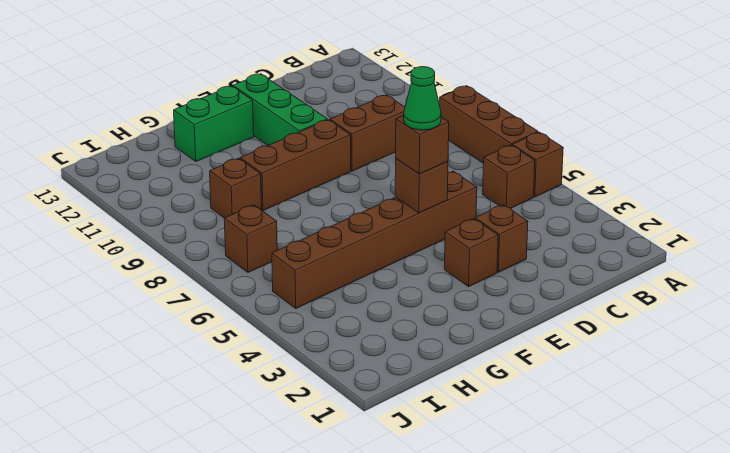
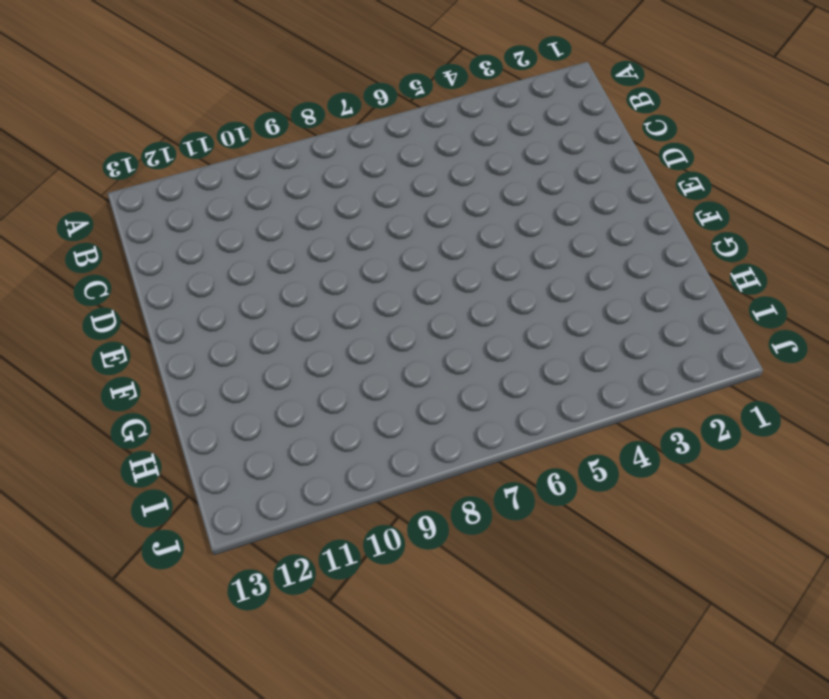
none -> brown brick A5 level 1
none -> brown brick A6:A8 level 1
none -> brown brick B5 level 1

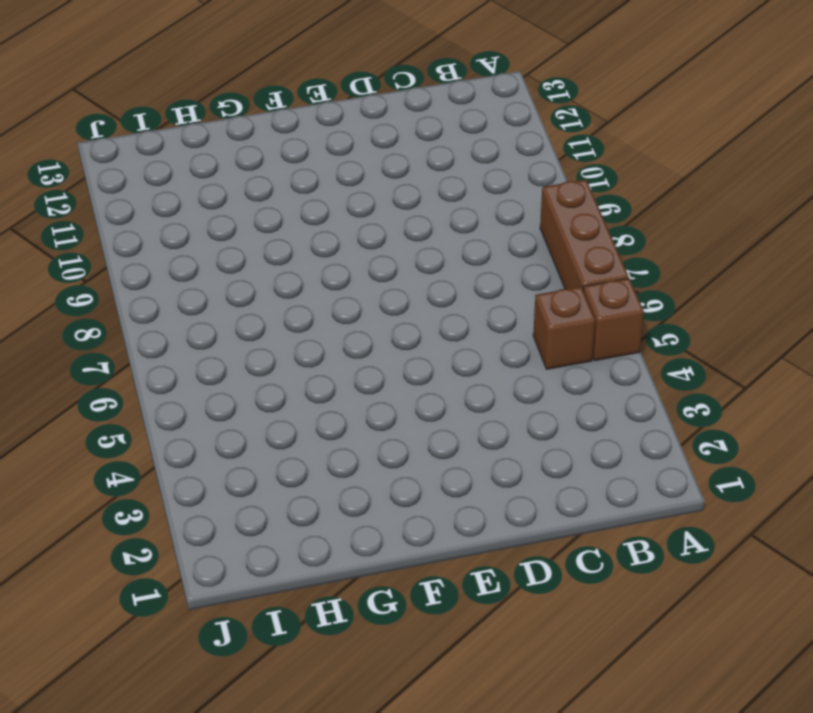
none -> brown brick C9:D9 level 1
none -> brown brick D3 level 1
none -> brown brick D5:I5 level 1

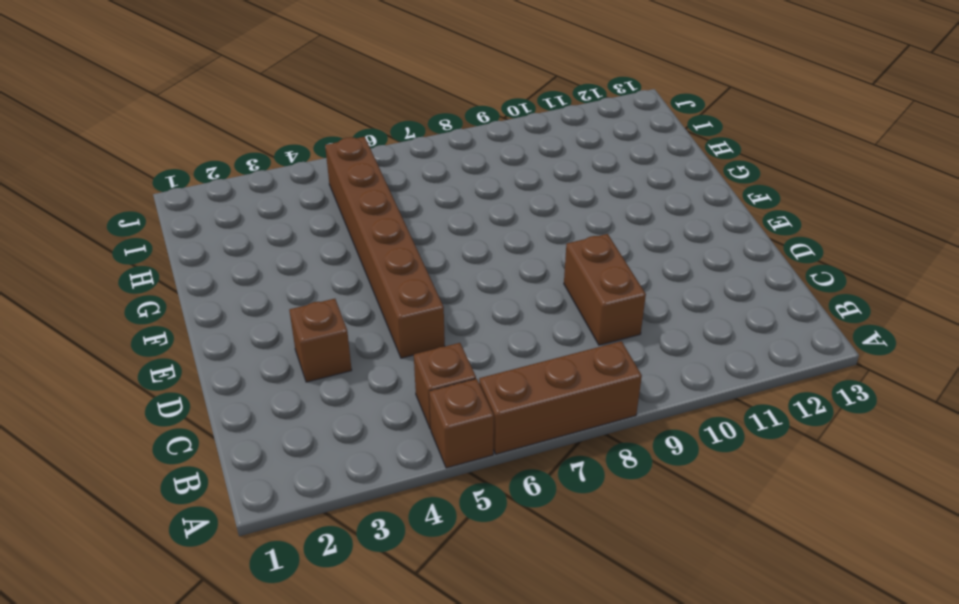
none -> brown brick E3 level 1
none -> brown brick E9:G9 level 1
none -> green brick E10:E12 level 1

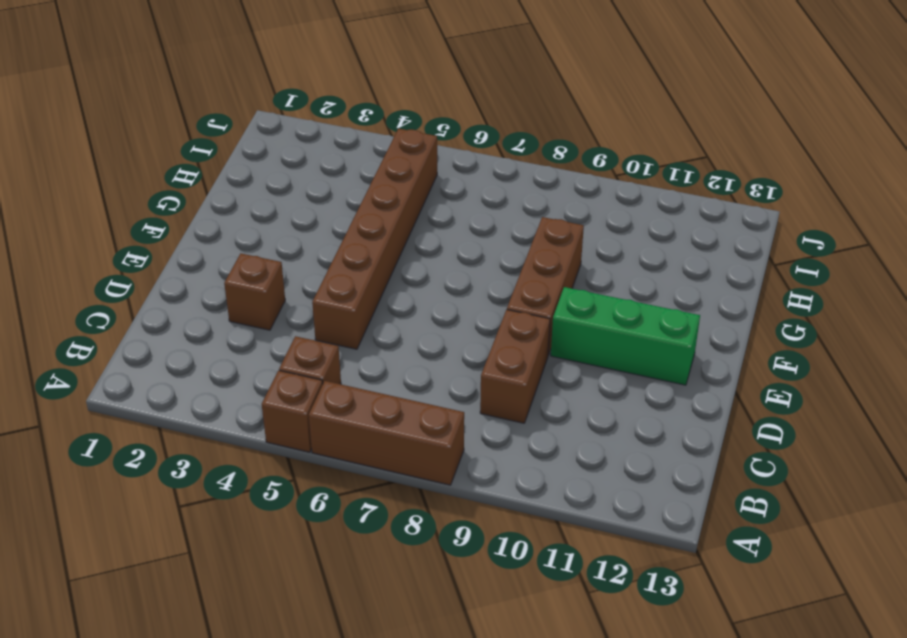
none -> brown brick E3 level 1
none -> green brick F12:G12 level 1
none -> brown brick H9 level 1

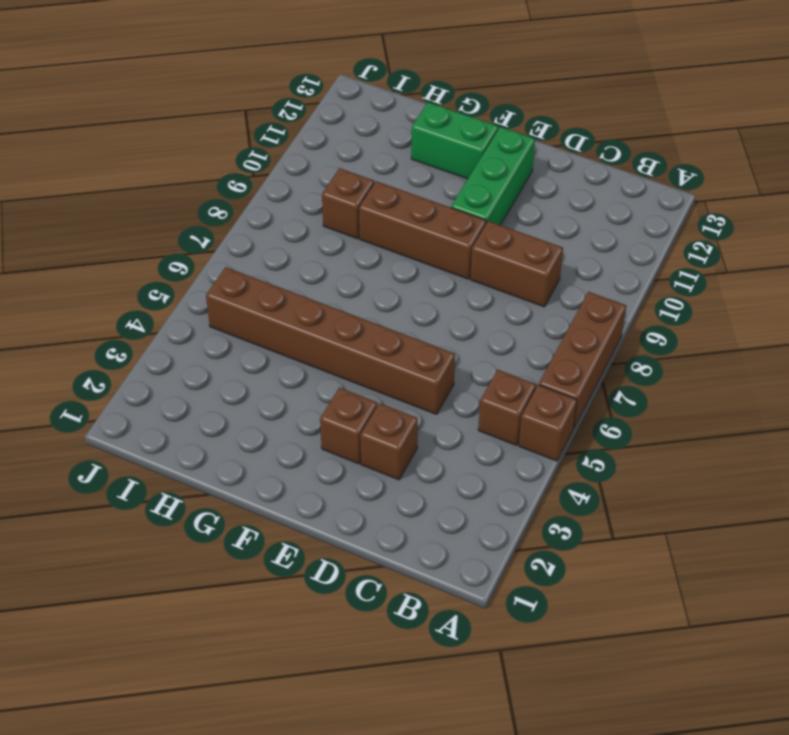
none -> brown brick I7 level 1
none -> brown brick E5 level 2
none -> brown brick E5 level 3

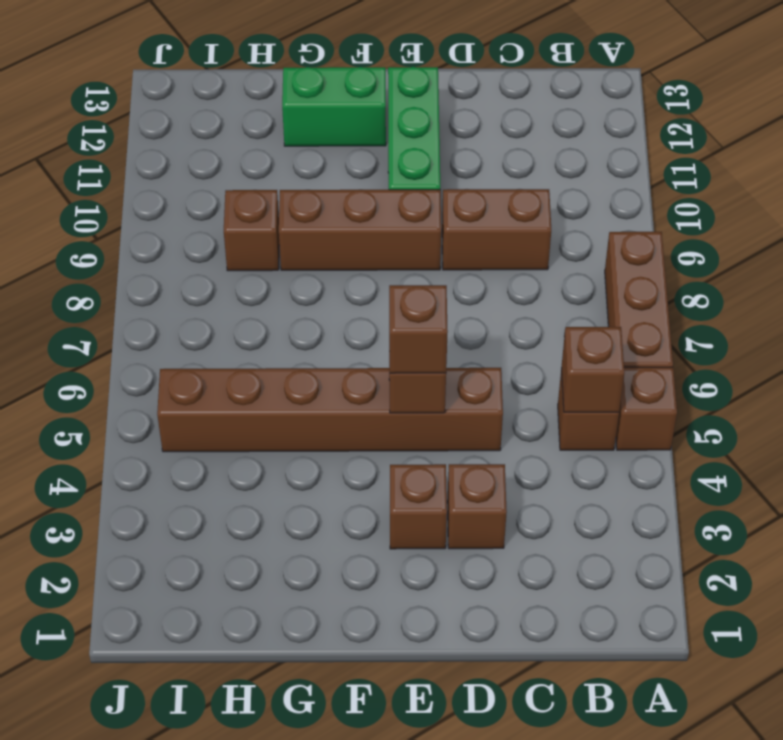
brown brick B5 level 2 -> brown brick I7 level 1
none -> green cone E5 level 4

